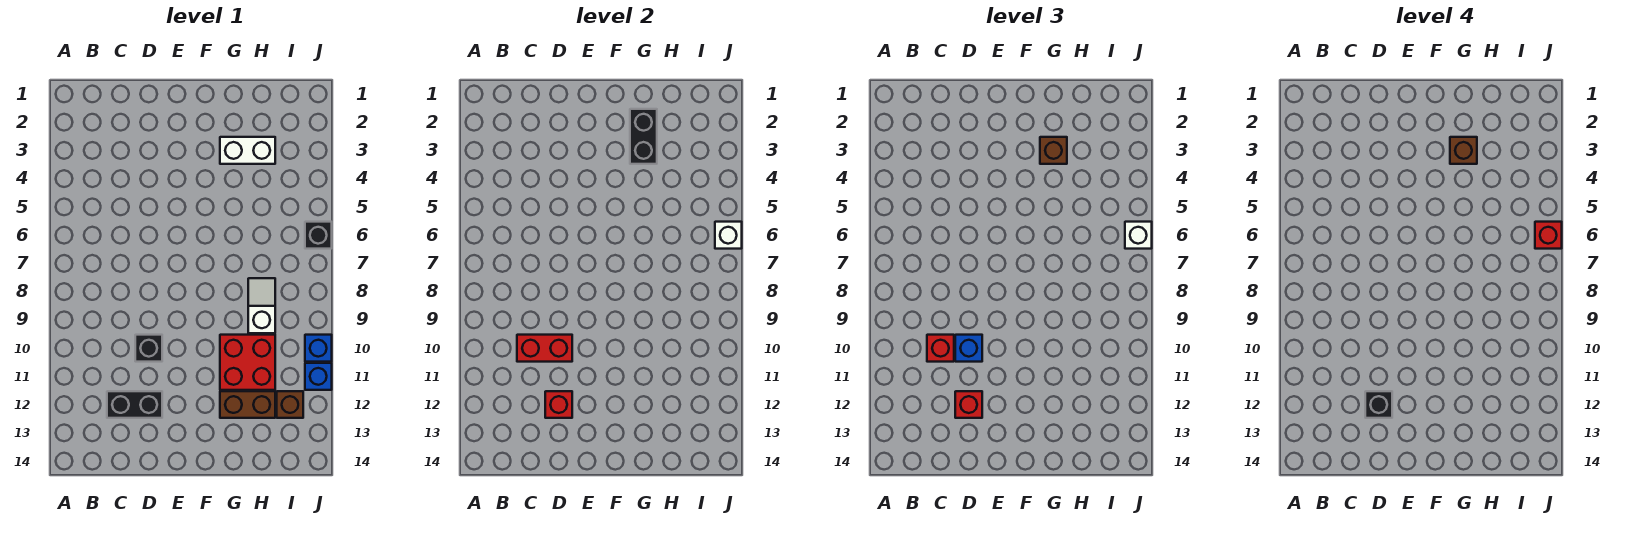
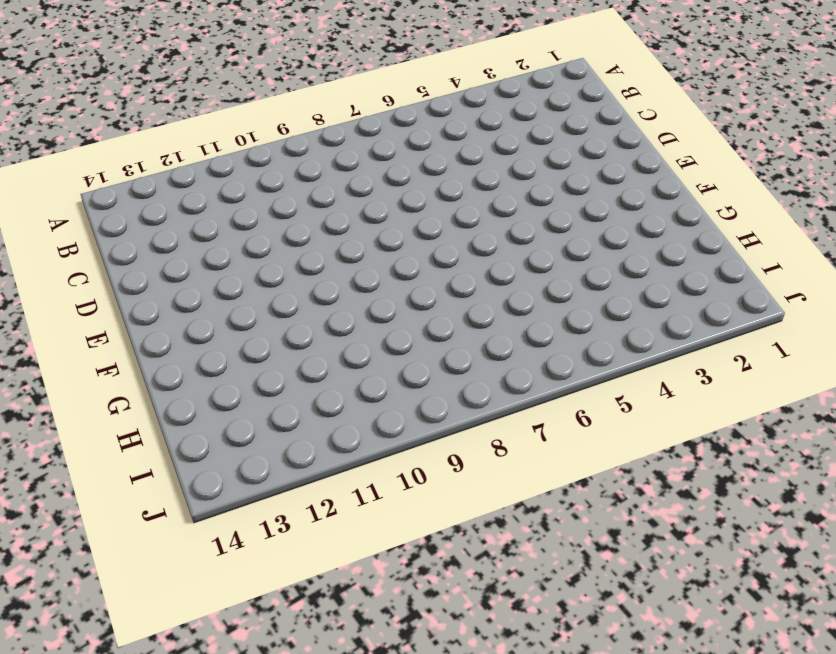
none -> black brick C12:D12 level 1
none -> black brick D10 level 1
none -> white brick G3:H3 level 1

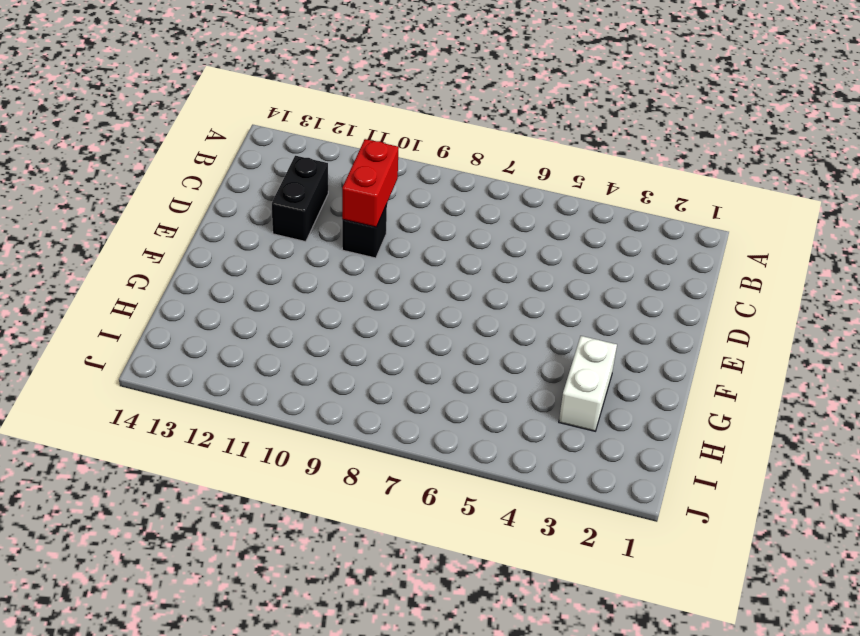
none -> red brick G10:H11 level 1
none -> brown brick G12:H12 level 1
none -> white slope H8:H9 level 1 top 9

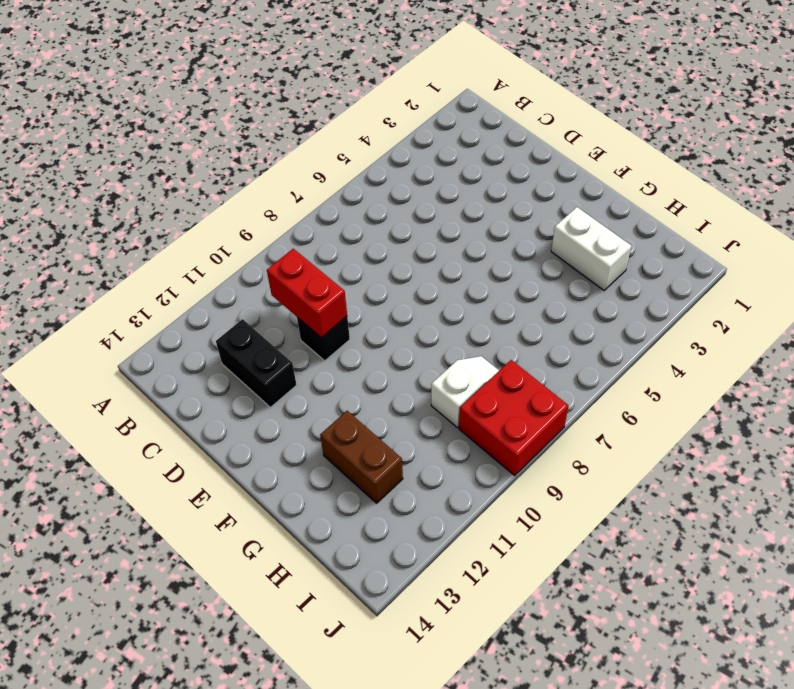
red brick I8:J9 level 1 -> red brick G10:H11 level 1
none -> brown brick I12 level 1
none -> black brick J6 level 1
none -> blue brick J10 level 1

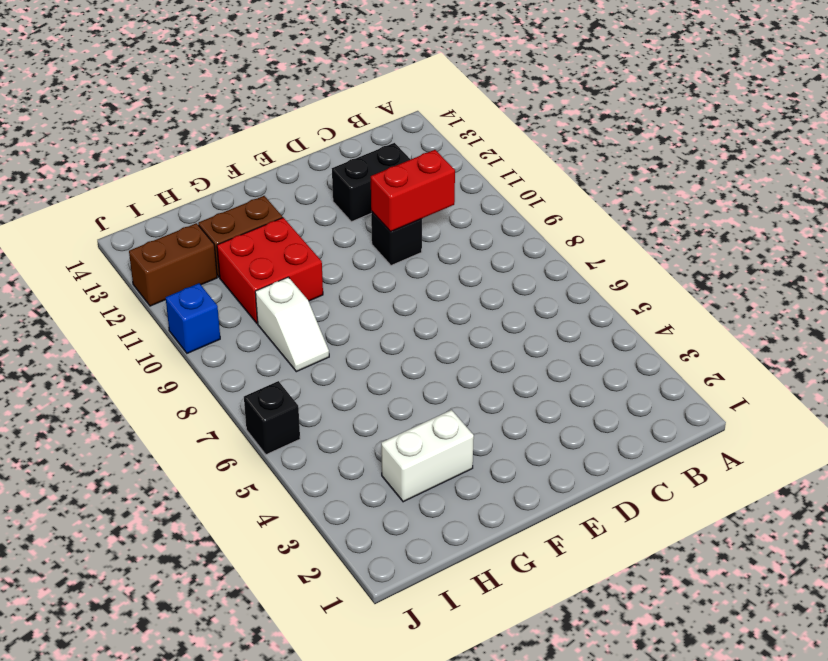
brown brick I12:J12 level 1 -> brown brick I12 level 1
none -> blue brick J11 level 1
none -> red brick D12 level 2
none -> black brick G2:G3 level 2

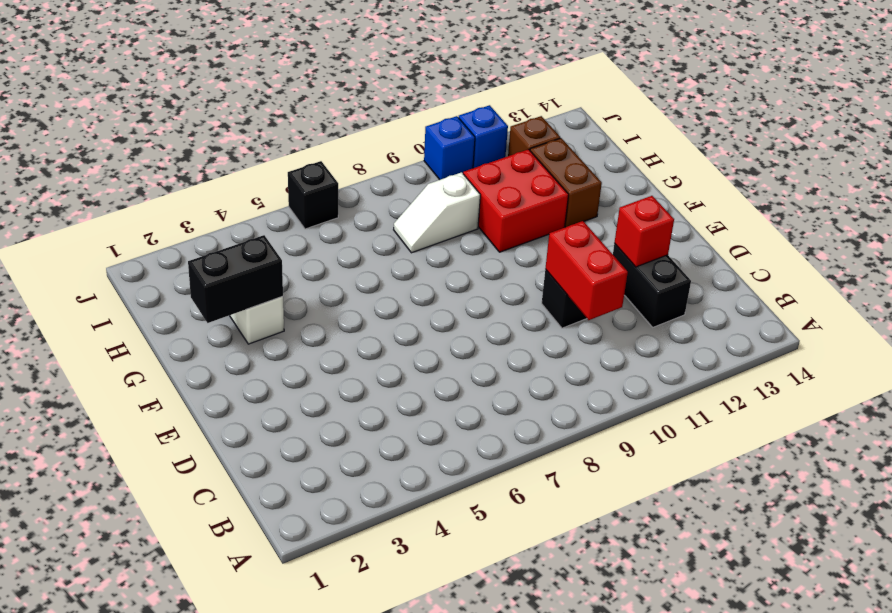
none -> white brick J6 level 2
none -> red brick C10 level 3
none -> blue brick D10 level 3

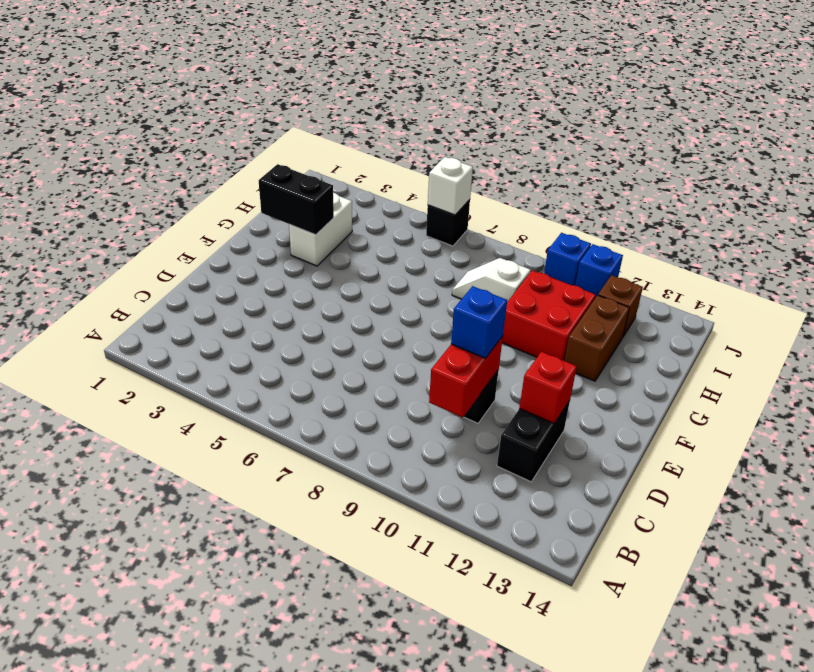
none -> red brick C10 level 3
none -> red brick D12 level 3
none -> brown brick G3 level 3

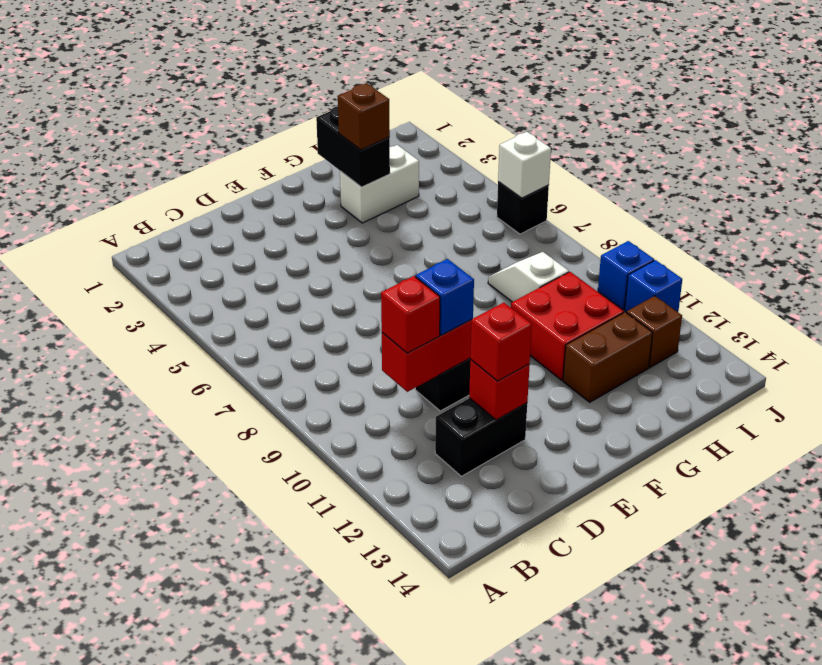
none -> white brick J6 level 3
none -> black brick D12 level 4
none -> brown brick G3 level 4

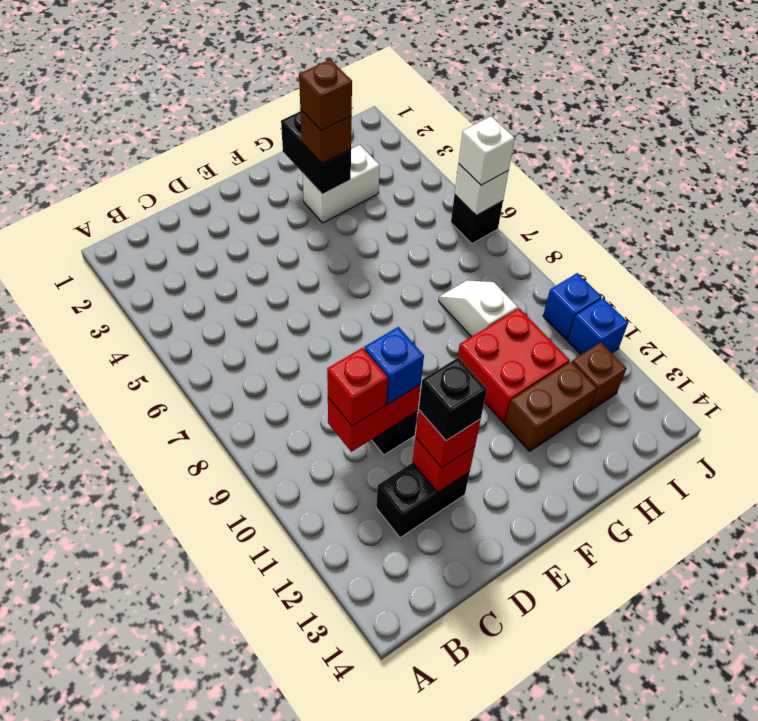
none -> red brick J6 level 4

